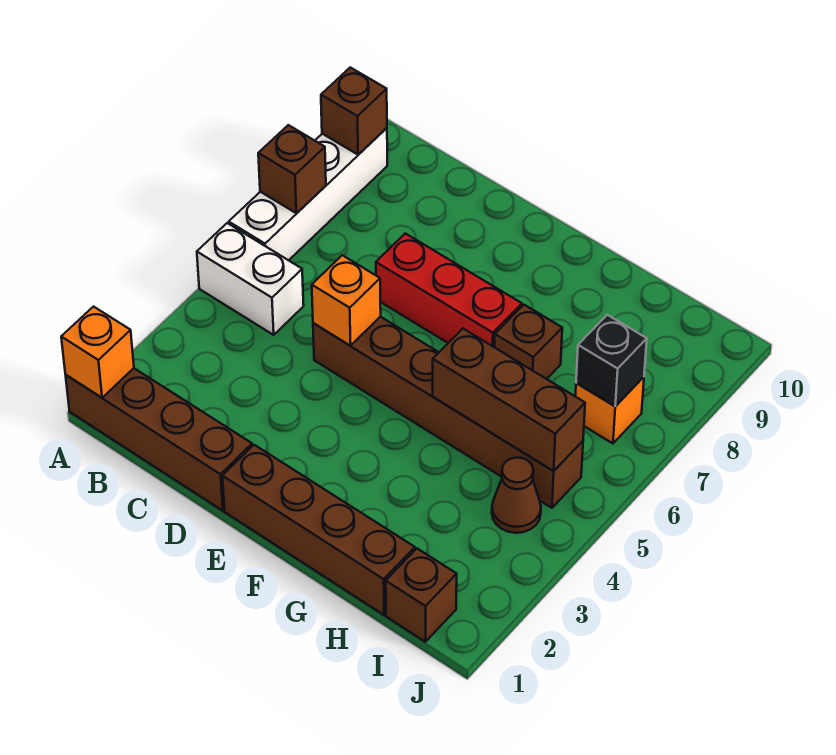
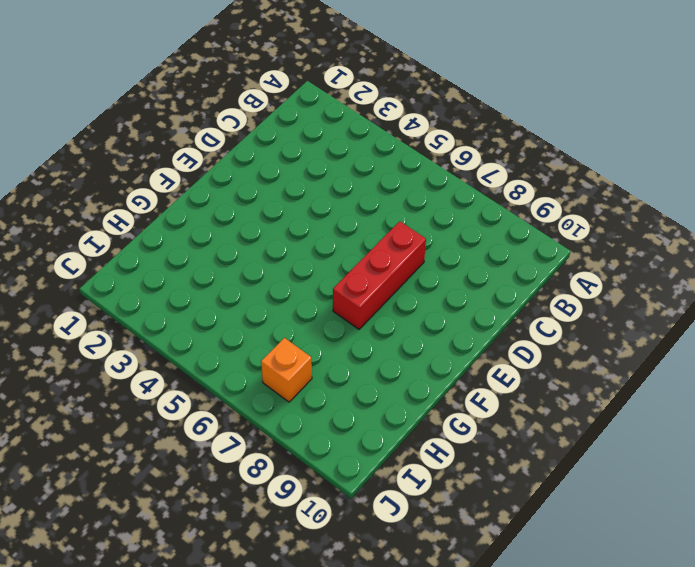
none -> brown brick A1:D1 level 1
none -> white brick A5:B5 level 1
none -> white brick A6:A9 level 1

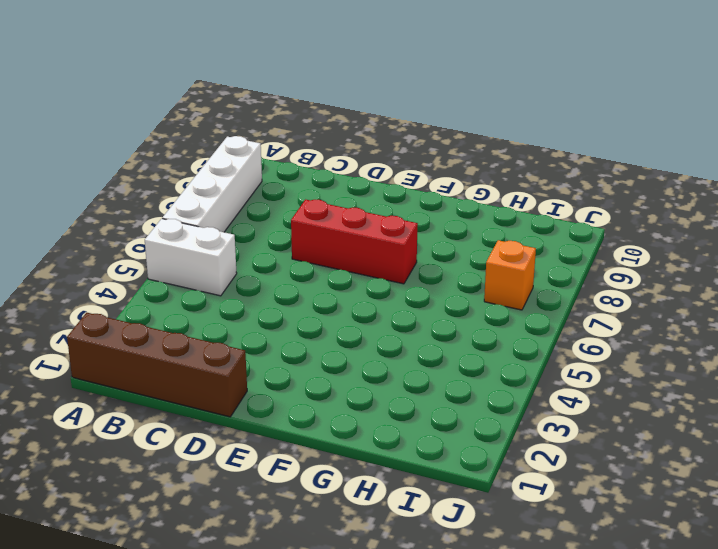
none -> brown brick D5:I5 level 1
none -> brown brick E1:H1 level 1
none -> brown brick G7 level 1

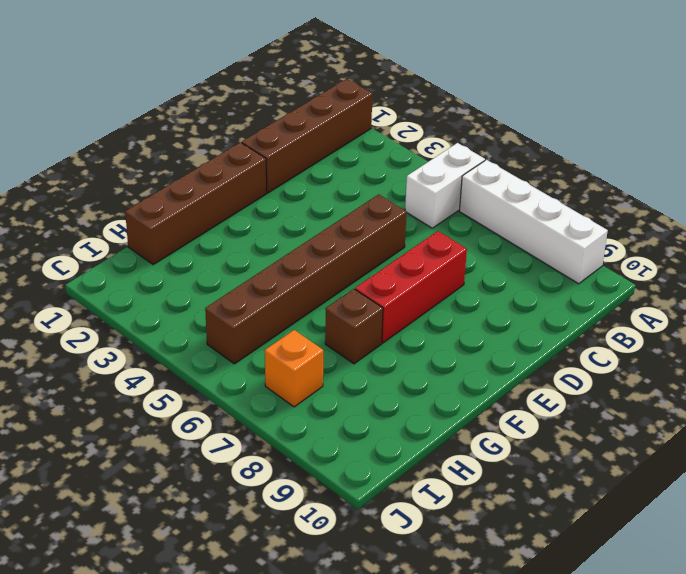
none -> brown brick I1 level 1
none -> brown cone I4 level 1
none -> orange brick A1 level 2

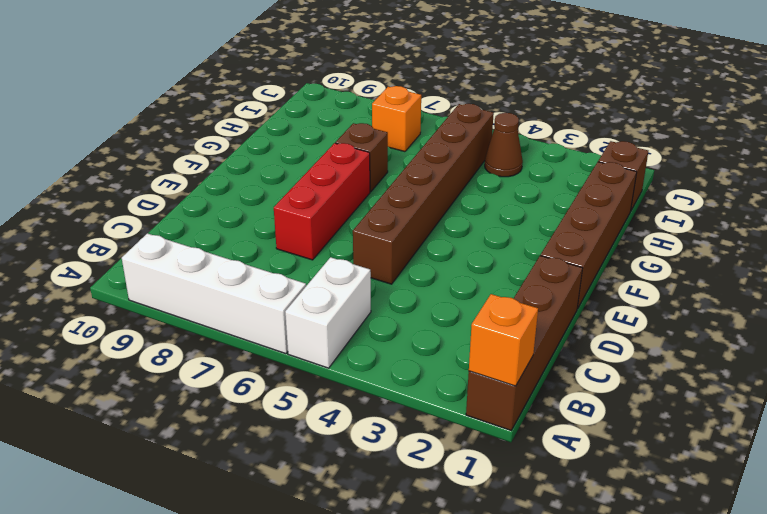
none -> brown brick A7 level 2
none -> brown brick A9 level 2
none -> orange brick D5 level 2

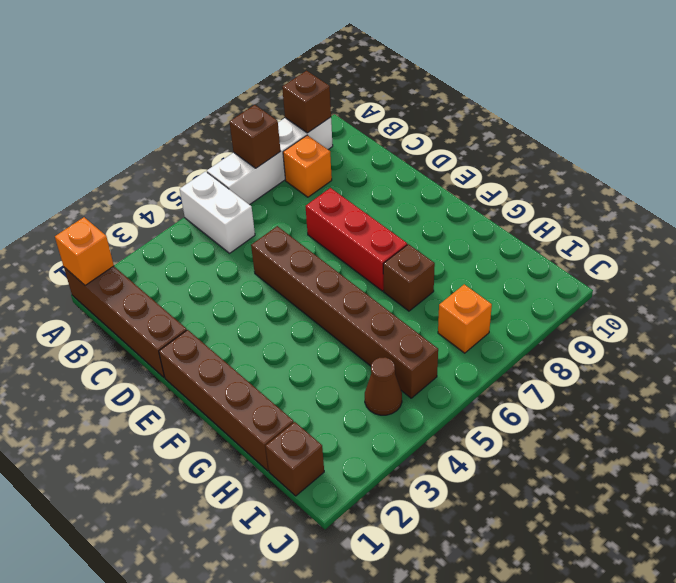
orange brick B8 level 1 -> orange brick D5 level 2
none -> brown brick G5:I5 level 2
none -> black brick I7 level 2

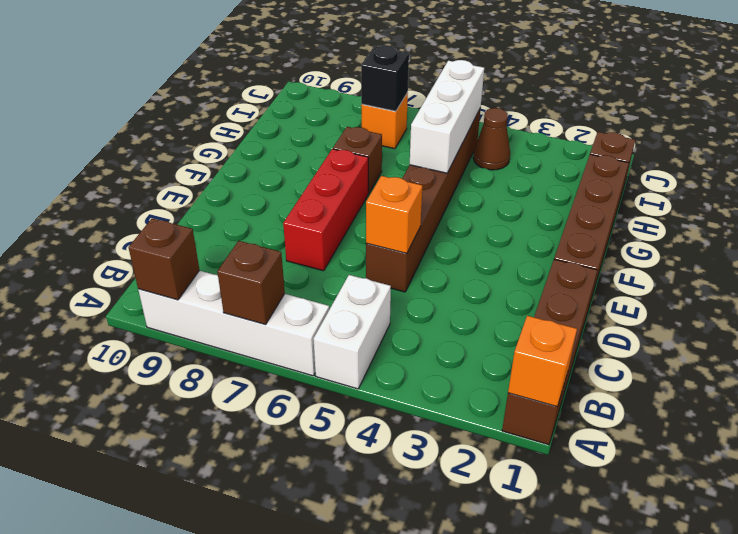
white brick G5:I5 level 2 -> brown brick G5:I5 level 2

